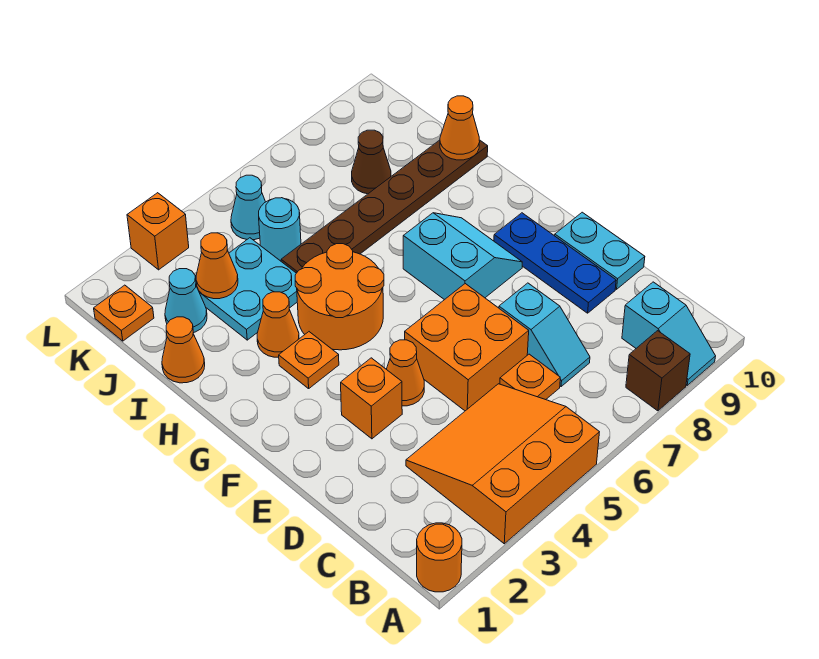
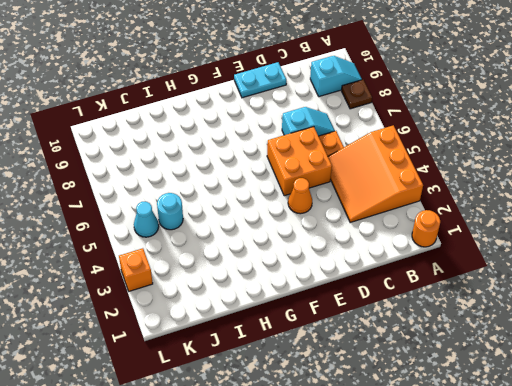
brown plate A8 level 1 -> brown brick A8 level 1
none -> blue plate D9:F9 level 1
none -> orange brick E3 level 1
none -> cyan slope F7:G8 level 1 top 7

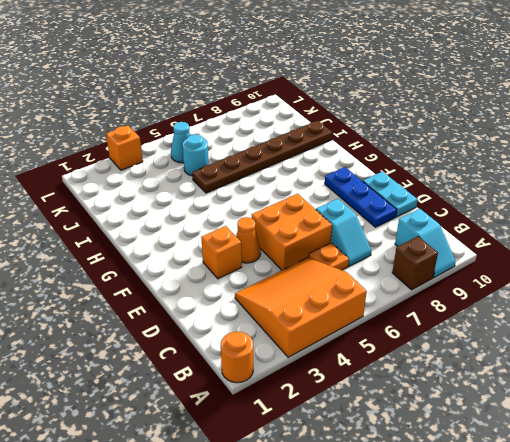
none -> cyan slope F7:G8 level 1 top 7
none -> orange plate G3 level 1
none -> orange round brick G4:H5 level 1

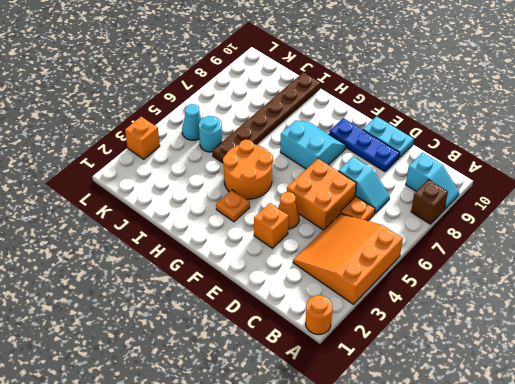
none -> orange cone H3 level 1
none -> orange cone I1 level 1
none -> cyan plate I3:J4 level 1

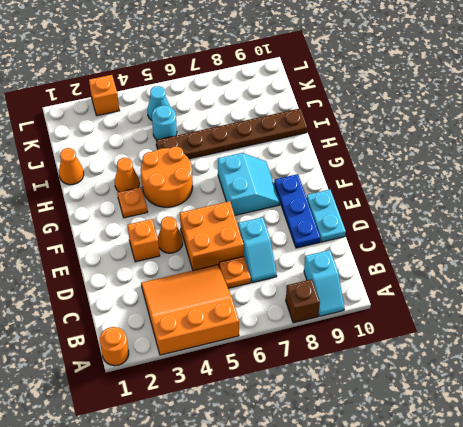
none -> cyan plate I3:J4 level 1
none -> cyan cone J2 level 1
none -> brown cone J8 level 1

